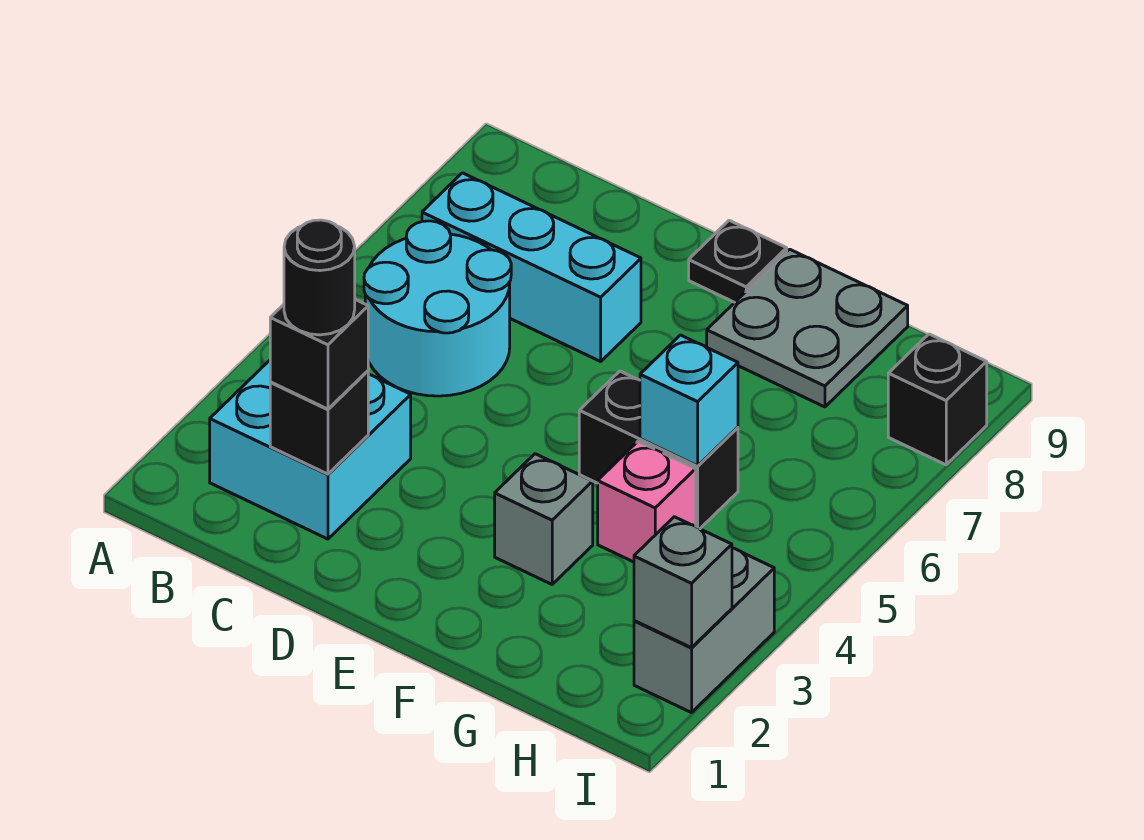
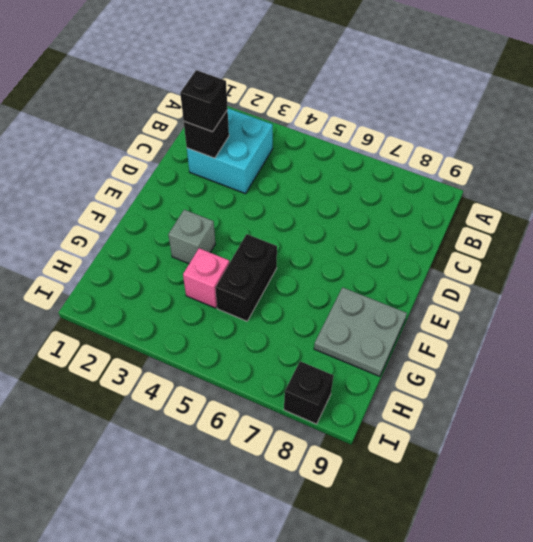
none -> cyan round brick B5:C6 level 1
none -> cyan brick B7:D7 level 1
none -> black plate E9 level 1

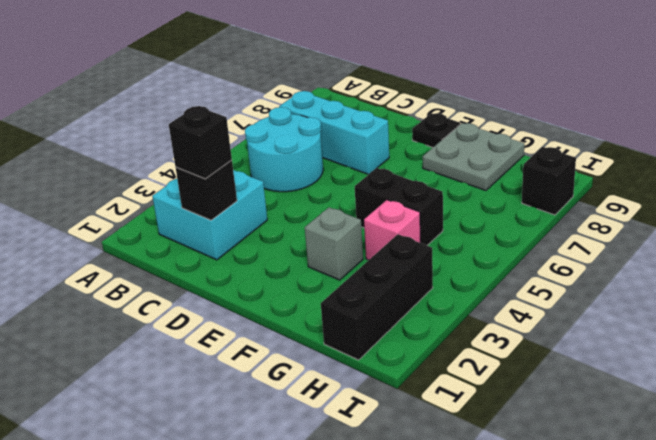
black brick H1:H3 level 1 -> none
none -> grey brick I2:I3 level 1
none -> cyan brick G5 level 2
none -> grey brick I2 level 2

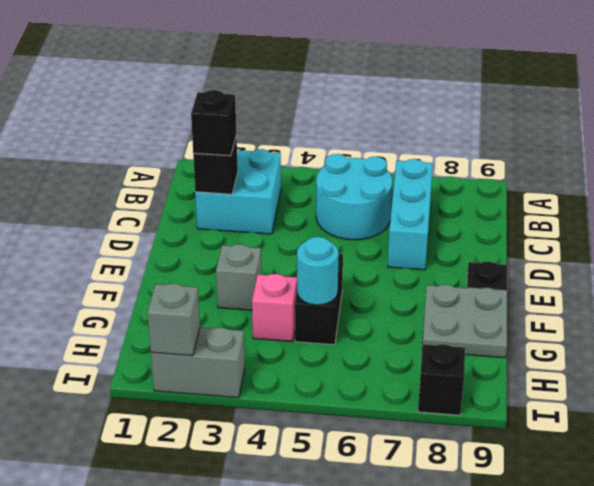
cyan round brick G5 level 2 -> cyan brick G5 level 2
none -> black round brick C2 level 4

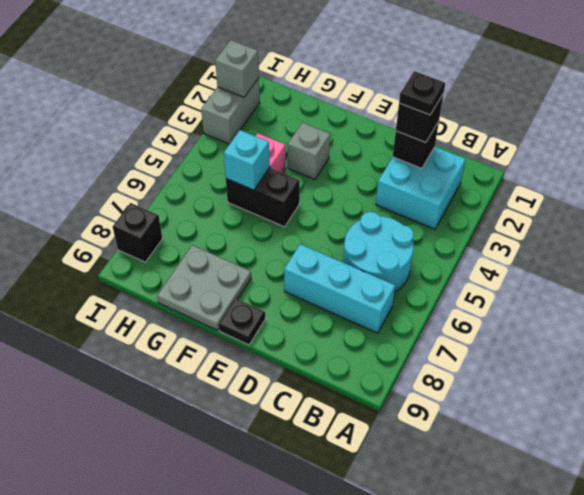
black plate C2 level 4 -> black round brick C2 level 4

